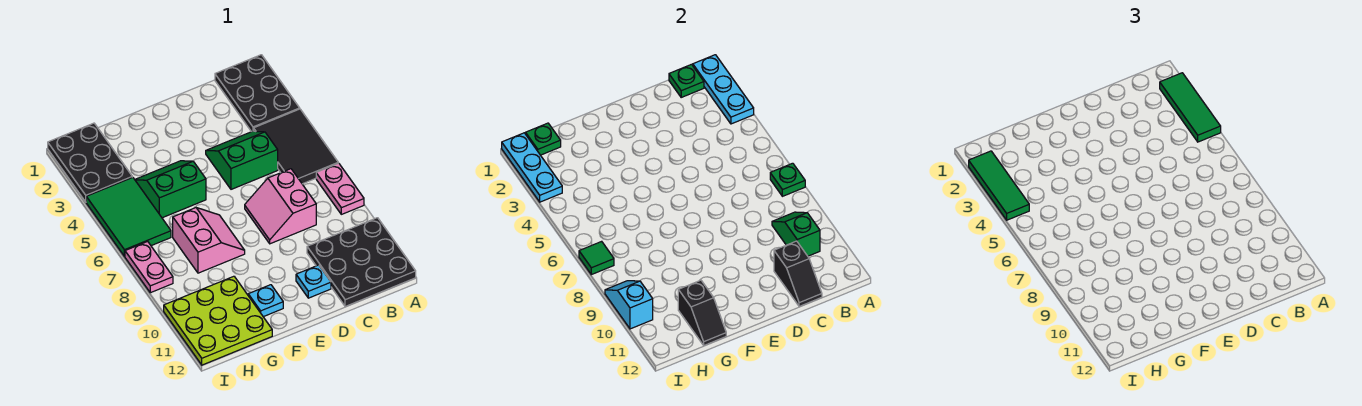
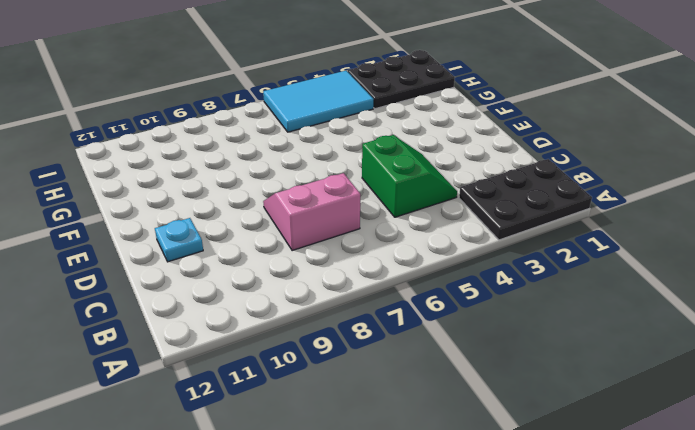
cyan tile H4:I6 level 1 -> green tile H4:I6 level 1
none -> black tile A4:B6 level 1
none -> pink plate A7:A8 level 1
none -> black plate A10:C12 level 1

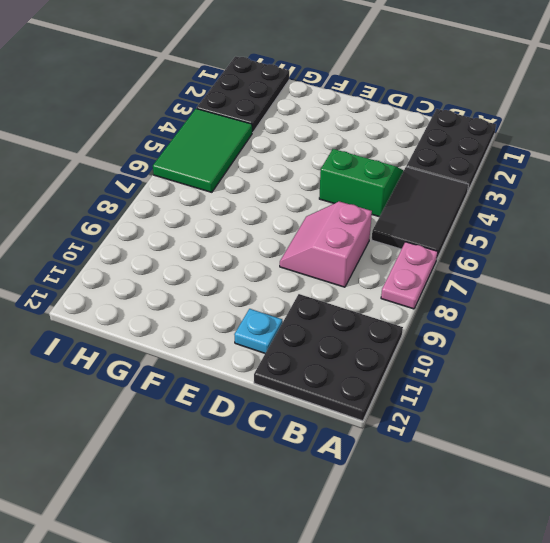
none -> green slope F4:G5 level 1 top 5
none -> pink slope F7:G8 level 1 top G
none -> cyan plate F11 level 1

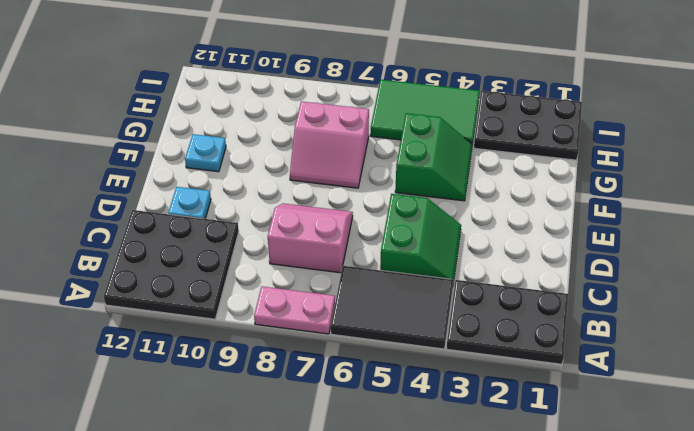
none -> lime plate G10:I12 level 1
none -> pink plate I7:I8 level 1
none -> cyan plate A1:A3 level 2

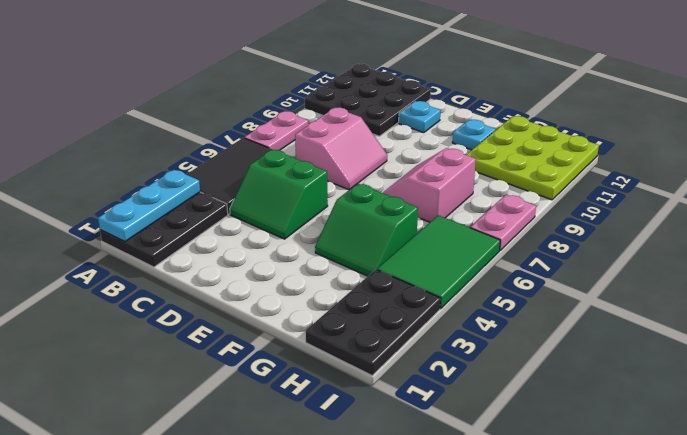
none -> green plate A7 level 2
none -> green plate B1 level 2
none -> green slope B9:B10 level 2 top 10

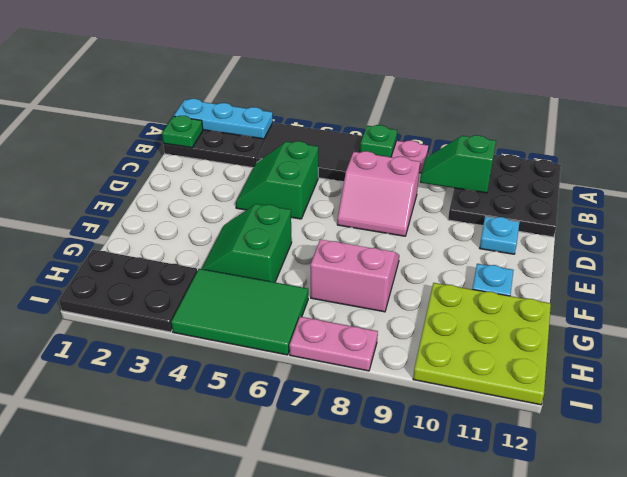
none -> black slope C11:C12 level 2 top 11
none -> black slope G11:G12 level 2 top 11
none -> green plate H1 level 2

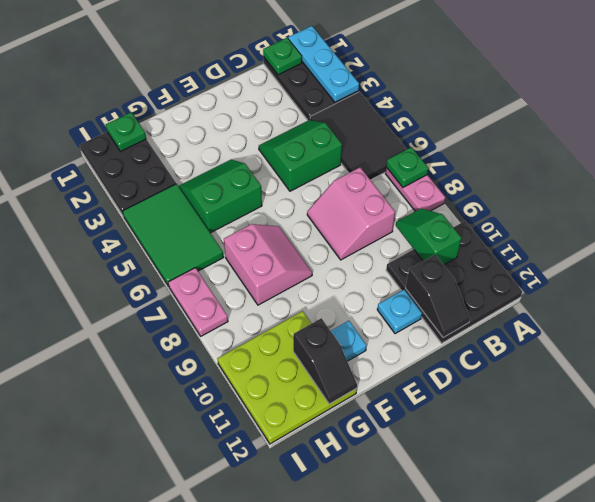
none -> cyan plate I1:I3 level 2
none -> green tile I7 level 2
none -> cyan slope I9:I10 level 2 top 10

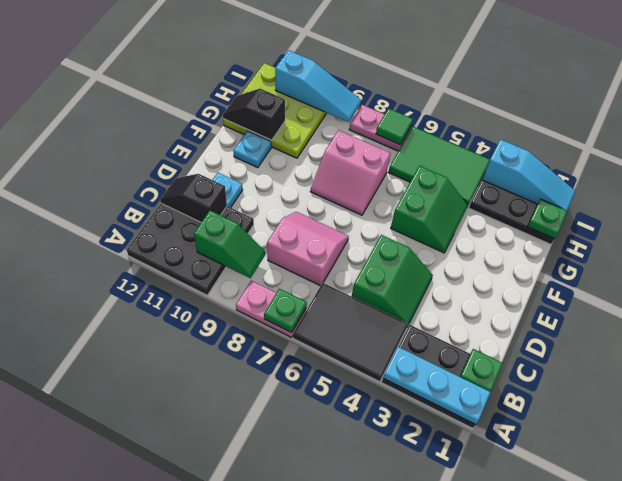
cyan slope I1:I3 level 2 top 3 -> cyan plate I1:I3 level 2
cyan slope I9:I11 level 2 top 11 -> cyan slope I9:I10 level 2 top 10
none -> green tile A2:A4 level 3
none -> green tile I2:I4 level 3

